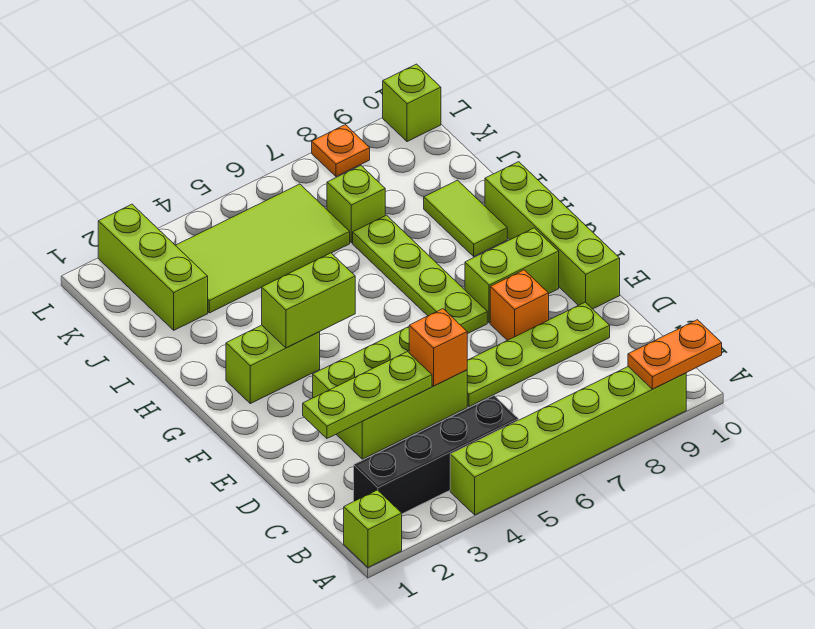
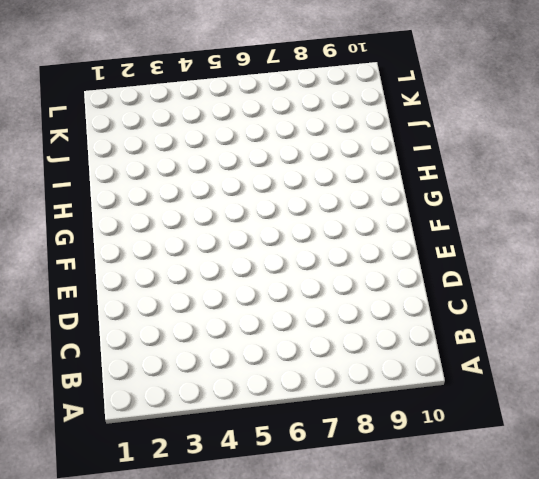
none -> lime brick A1 level 1
none -> lime brick A4:A9 level 1
none -> black brick B2:B5 level 1

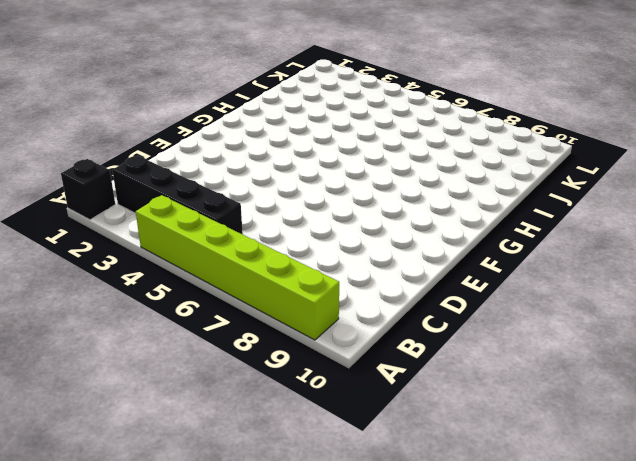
black brick A1 level 1 -> lime brick A1 level 1
none -> lime brick D3:E5 level 1
none -> lime plate D6:D9 level 1
none -> orange brick E8 level 1

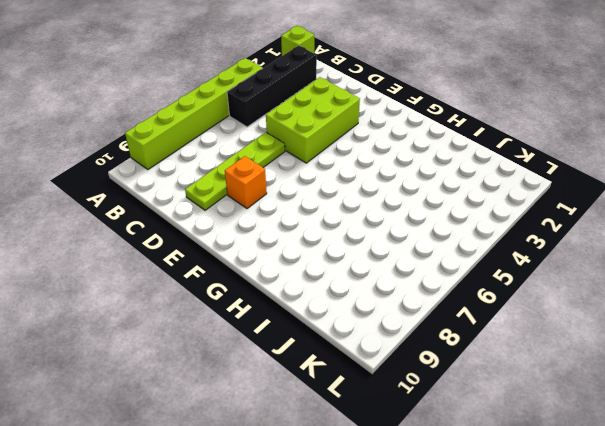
none -> lime brick E10:H10 level 1
none -> lime plate F7:I7 level 1
none -> lime brick F8:F9 level 1

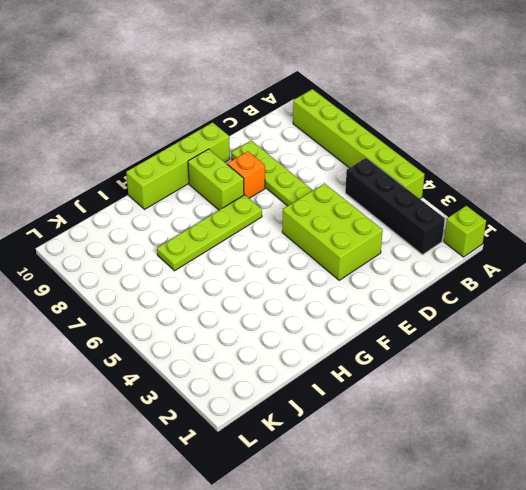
none -> lime brick G2:G3 level 1
none -> lime tile H9:I9 level 1
none -> lime brick J2:L2 level 1

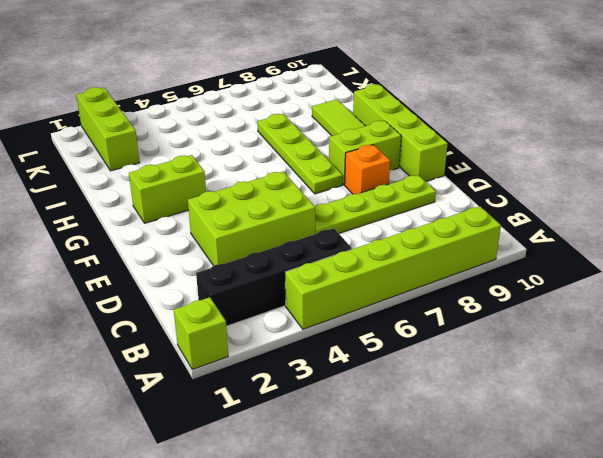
none -> lime tile J3:K6 level 1
none -> lime brick J7 level 1
none -> orange plate L8 level 1

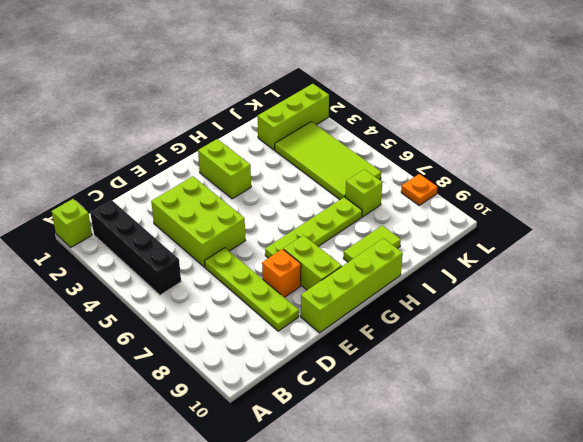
none -> lime brick A4:A9 level 1
none -> lime brick L10 level 1
none -> orange plate A9:A10 level 2

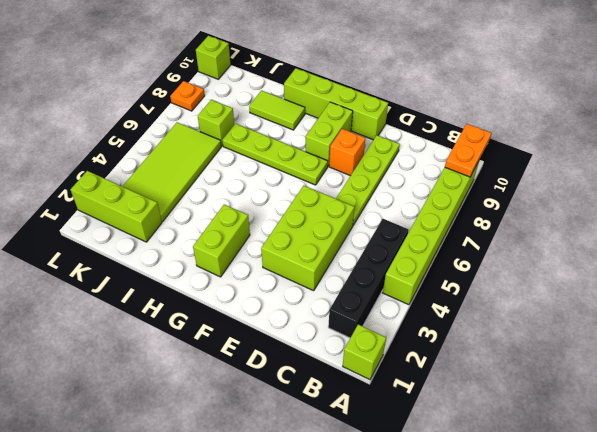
none -> lime plate D2:D4 level 2
none -> orange brick D5 level 2
none -> lime brick G3:G4 level 2

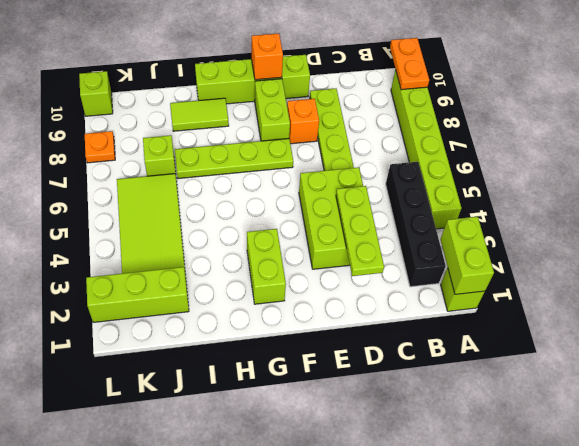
lime brick A1:A2 level 2 -> lime brick G3:G4 level 2
orange brick F10 level 2 -> orange brick D5 level 2

